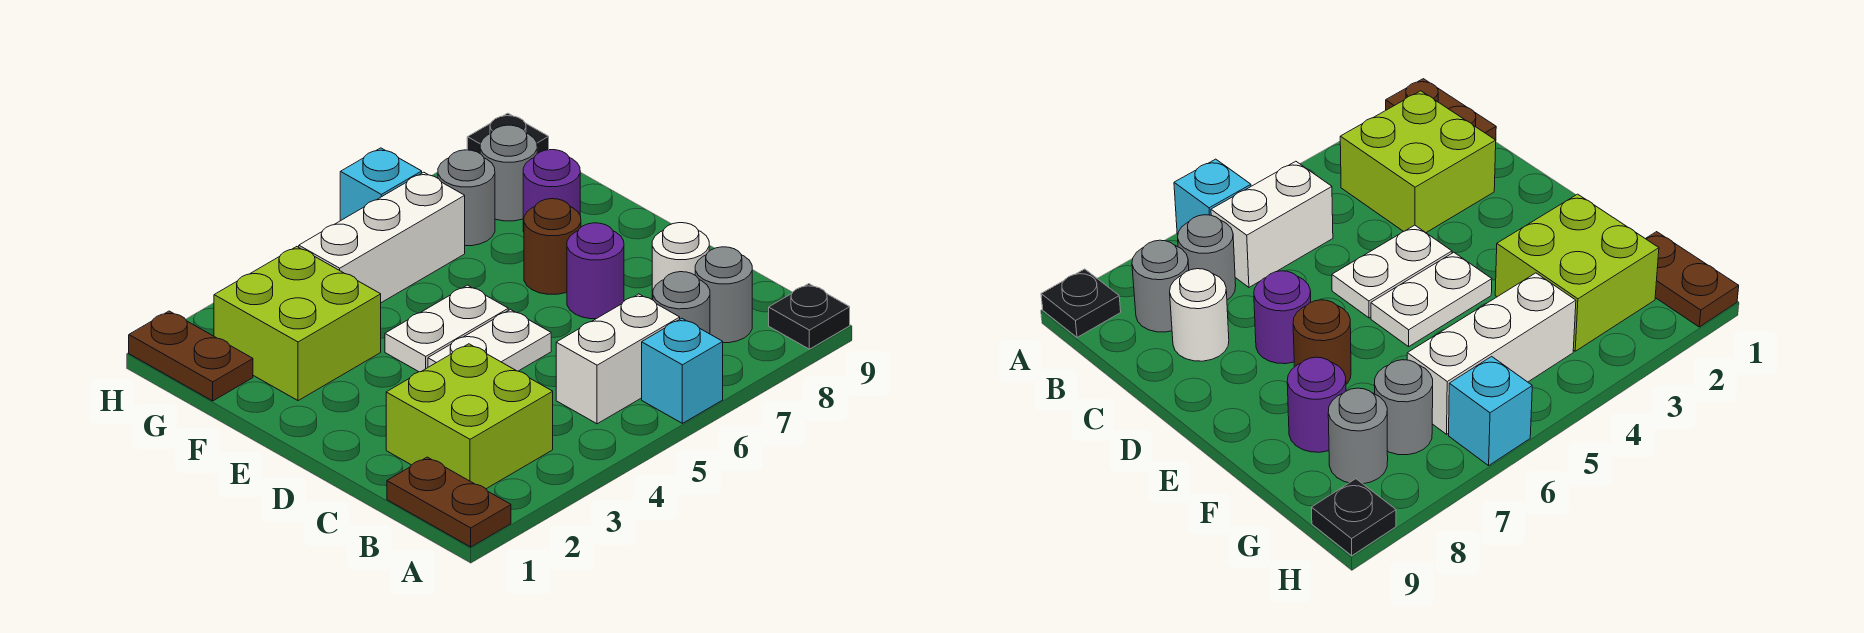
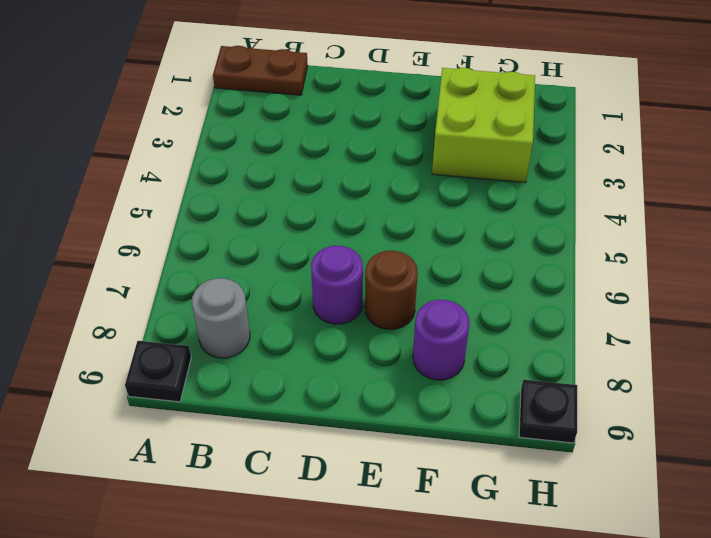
none -> cyan brick A6 level 1
none -> lime brick B2:C3 level 1
none -> white brick B5:B6 level 1

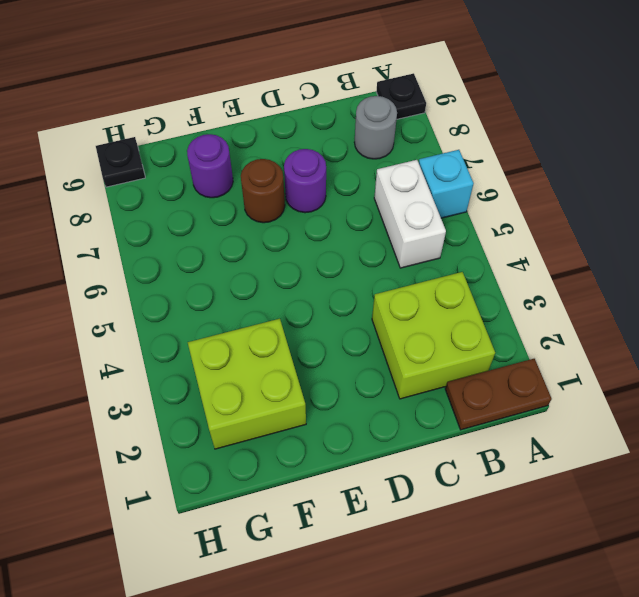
none -> grey round brick B7 level 1
none -> white round brick C8 level 1
none -> white plate D4:D5 level 1

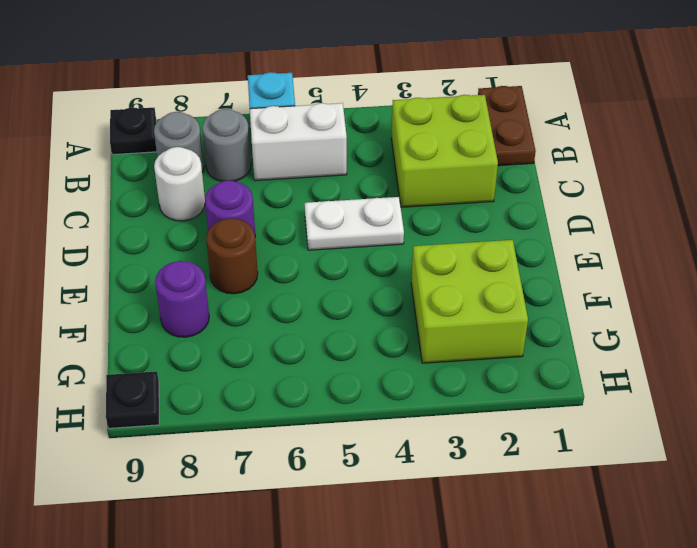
none -> white plate E4:E5 level 1
none -> brown plate G1:H1 level 1
none -> white brick G4:G6 level 1

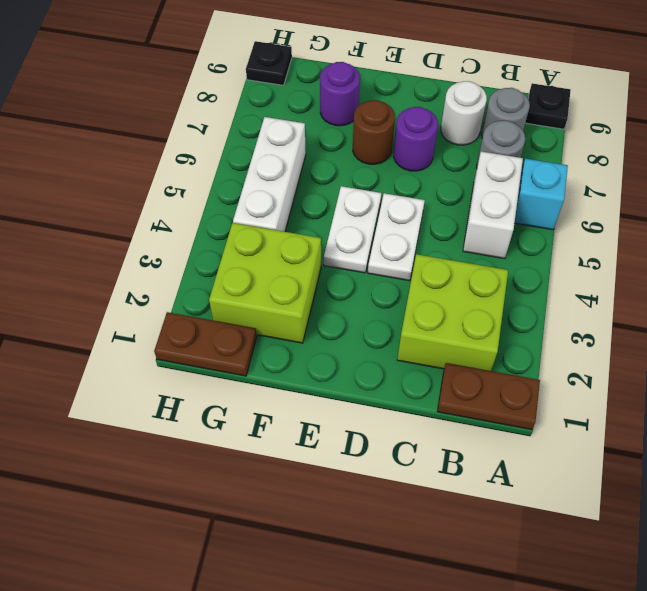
none -> grey round brick G7 level 1
none -> grey round brick G8 level 1
none -> cyan brick H6 level 1

